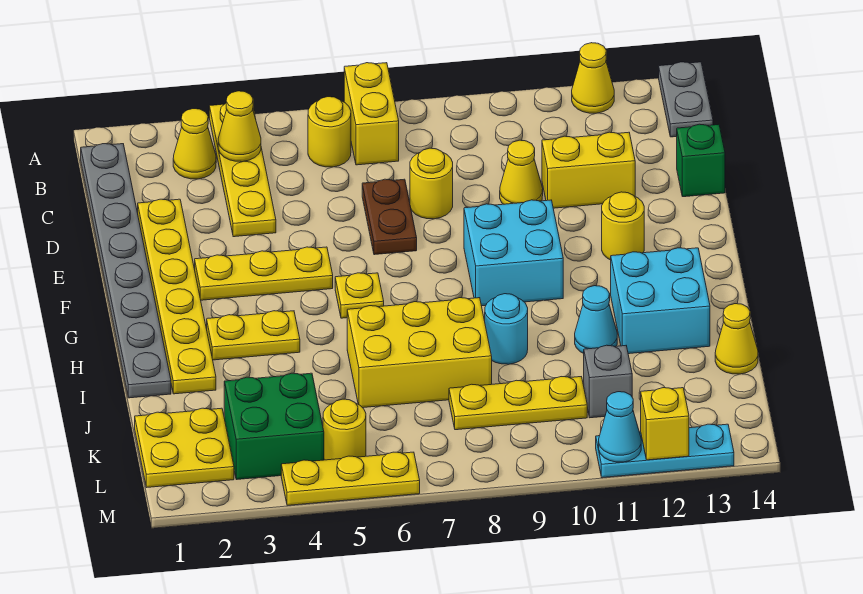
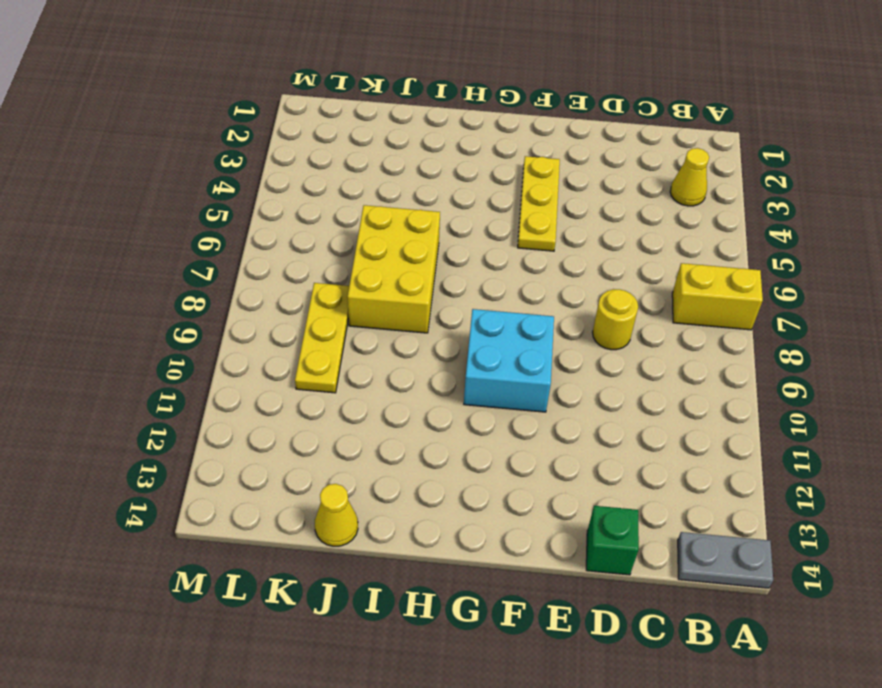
none -> yellow plate A4:D4 level 1
none -> yellow cone A12 level 1
none -> grey plate B1:I1 level 1
none -> yellow round brick B6 level 1

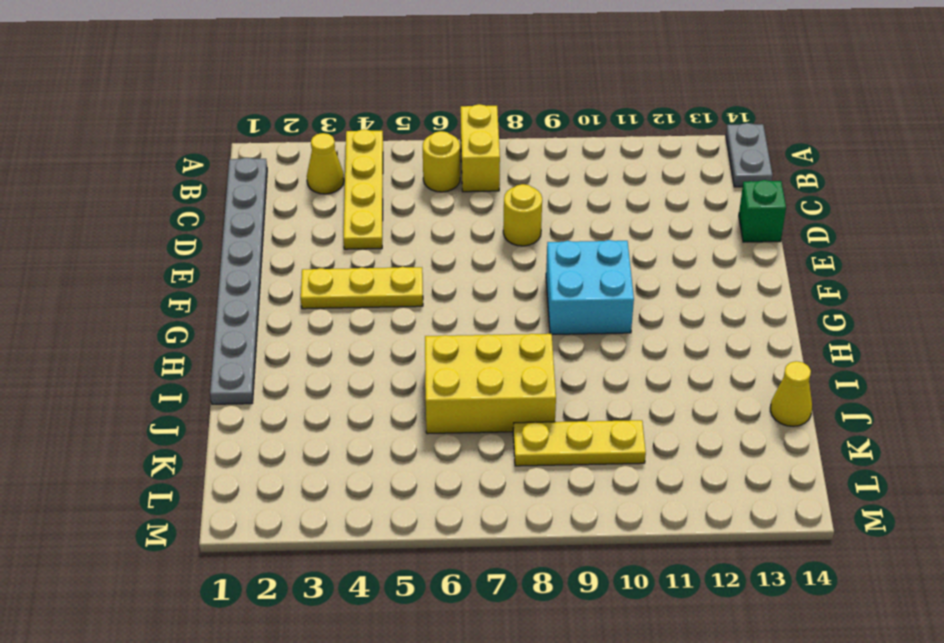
none -> yellow cone A12 level 1
none -> yellow plate D2:I2 level 1
none -> brown plate D7:E7 level 1
none -> yellow cone D10 level 1

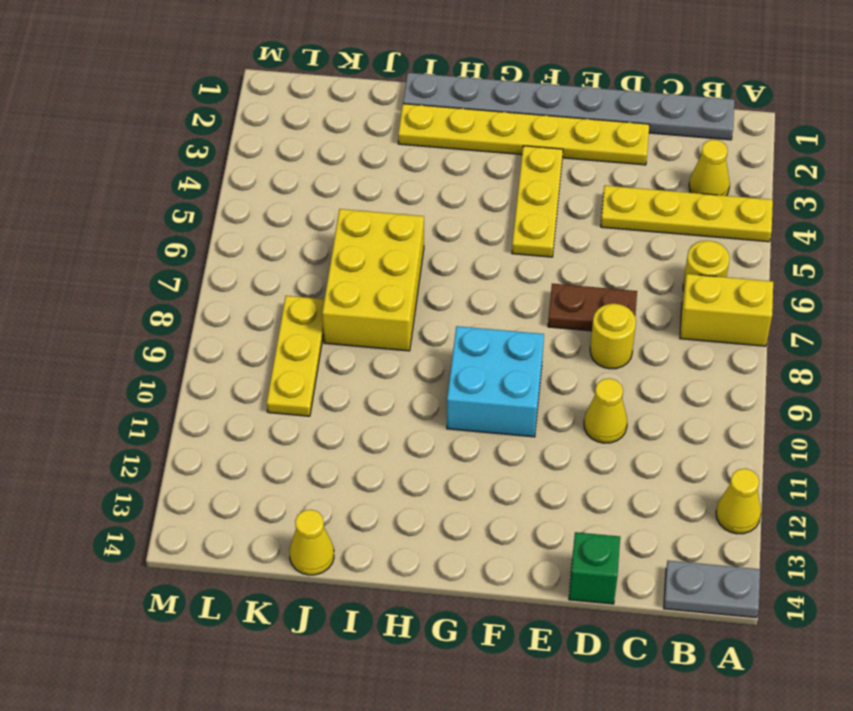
none -> yellow brick D11:D12 level 1
none -> yellow round brick F12 level 1
none -> yellow plate G6 level 1
none -> yellow plate H3:H4 level 1

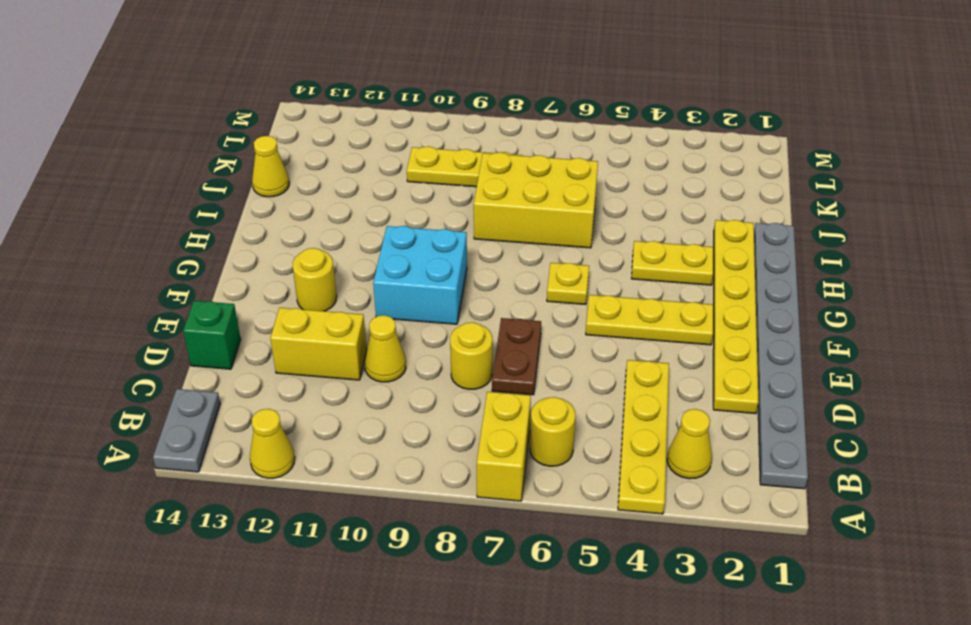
none -> cyan brick H12:I13 level 1
none -> cyan round brick I9 level 1
none -> cyan cone I11 level 1
none -> yellow plate K1:L2 level 1

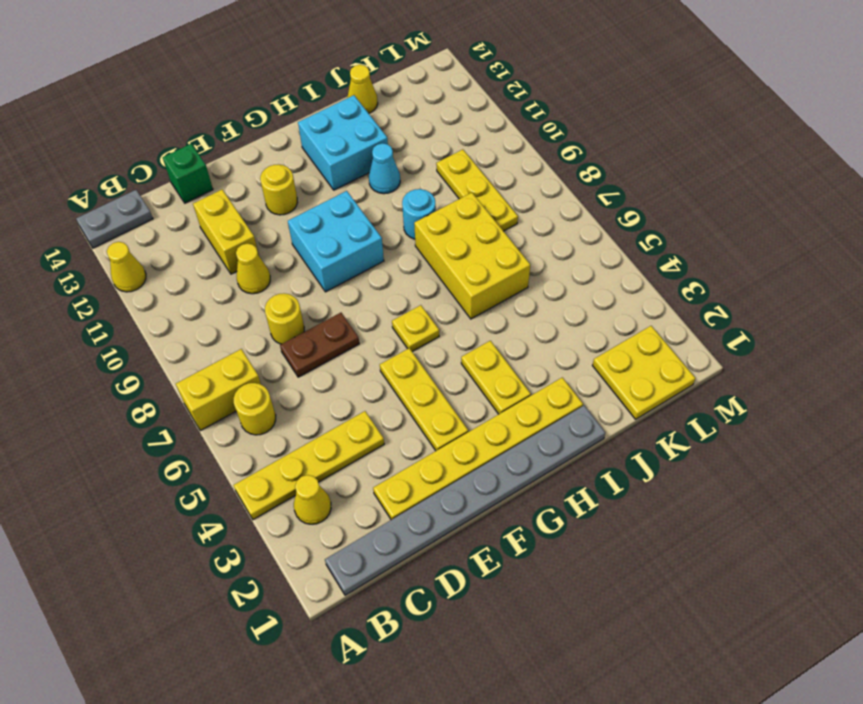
none -> green brick K3:L4 level 1
none -> grey brick K11 level 1
none -> yellow round brick L5 level 1
none -> yellow plate M4:M6 level 1

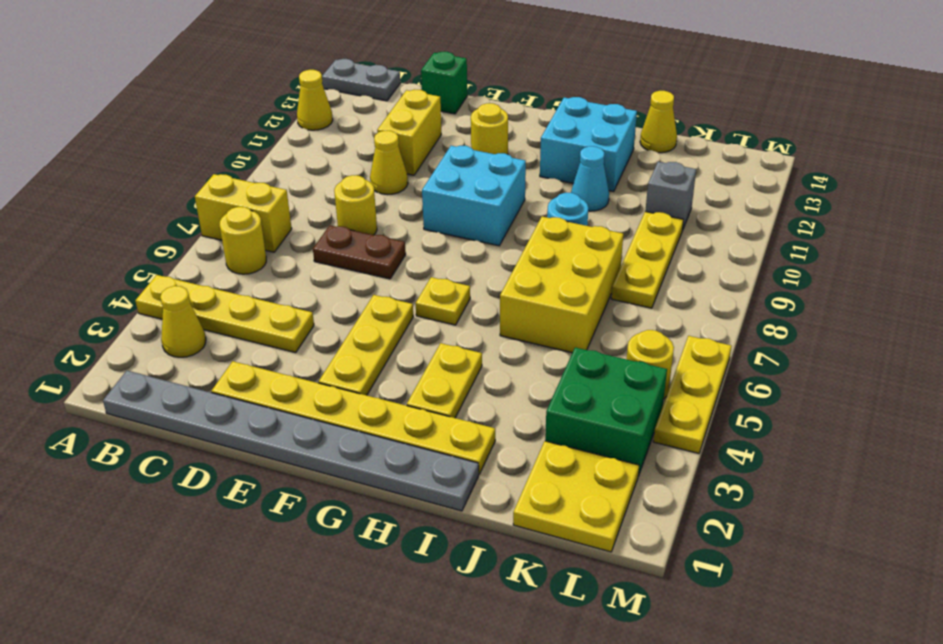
none -> cyan plate M11:M13 level 1
none -> yellow cone B4 level 2
none -> cyan cone M11 level 2
none -> yellow brick M12 level 2

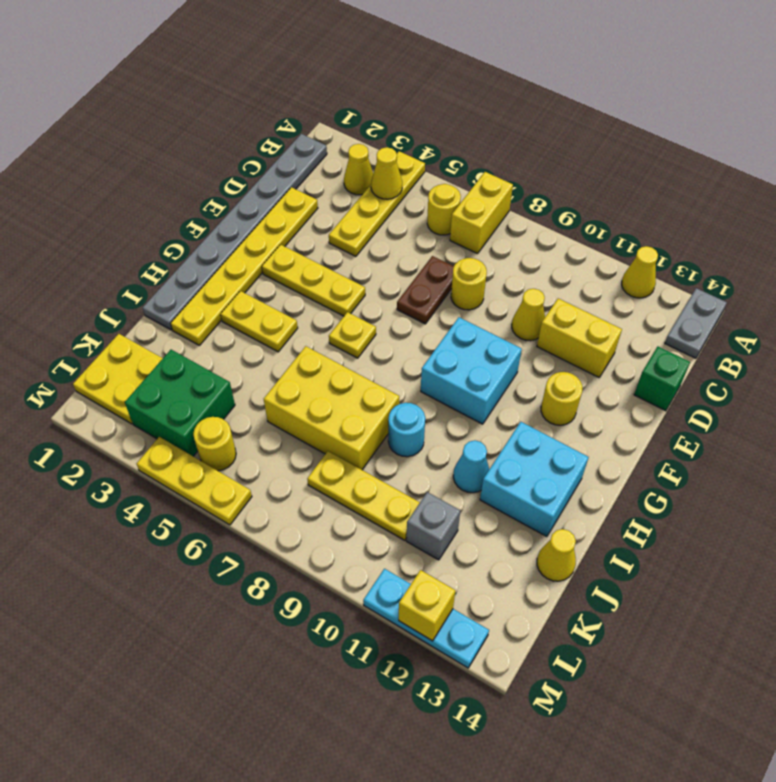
none -> cyan cone M11 level 2

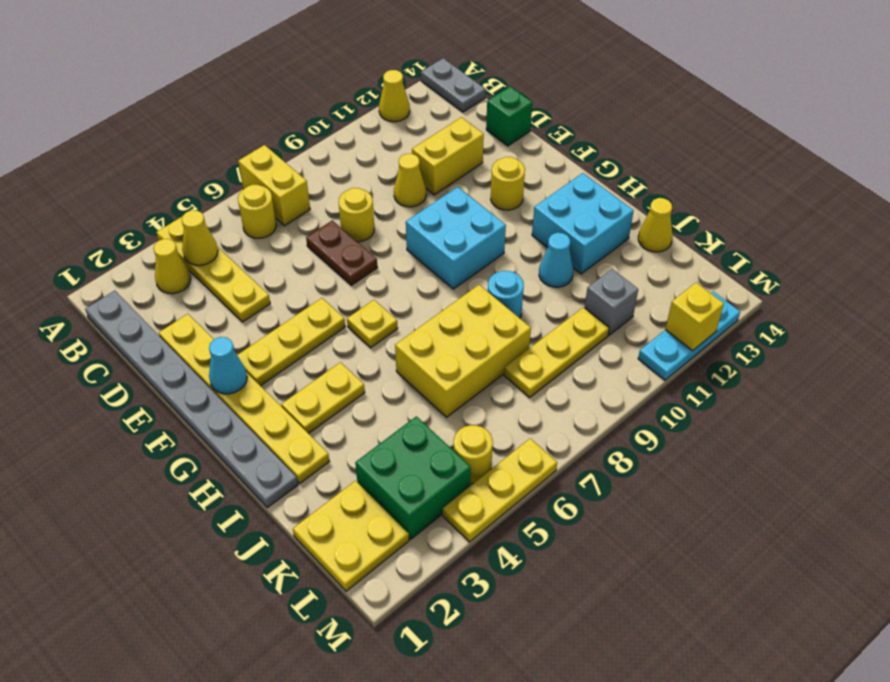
cyan cone F2 level 2 -> cyan cone M11 level 2

